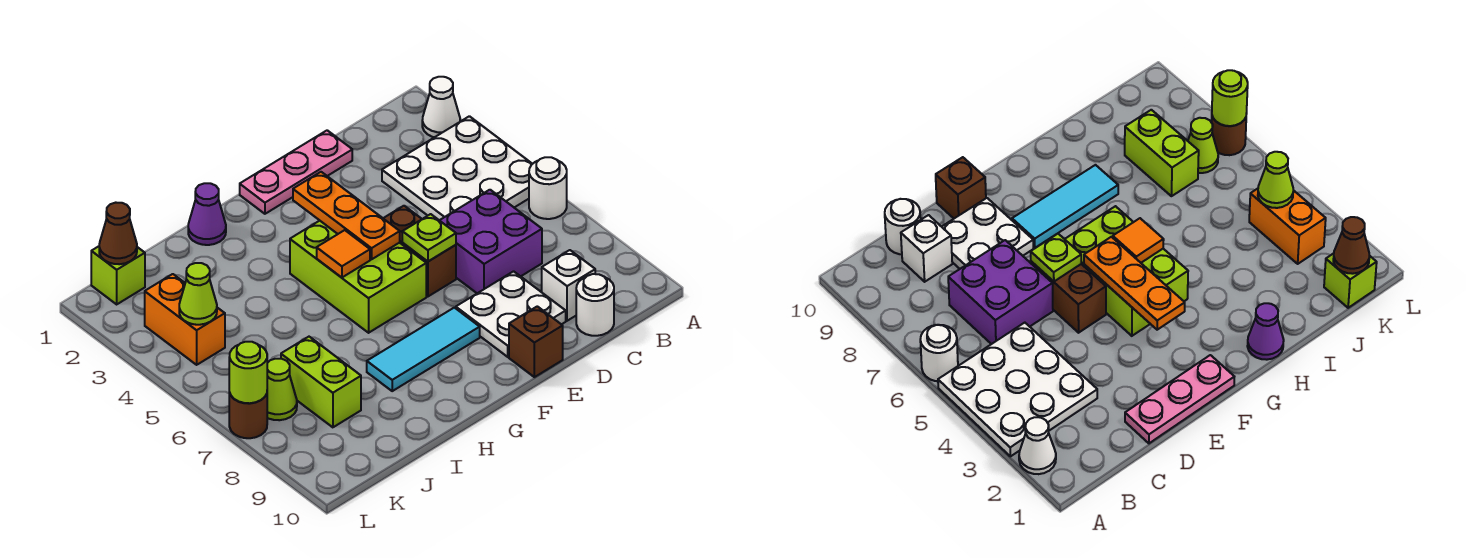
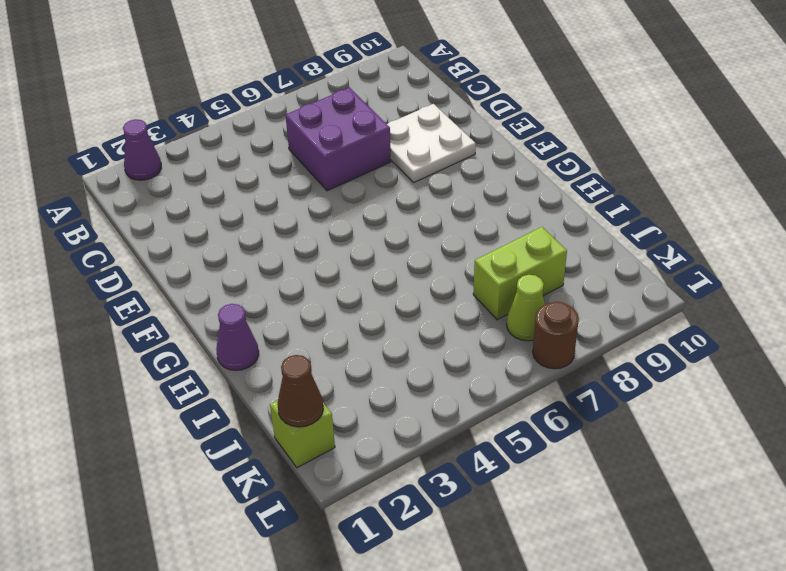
purple cone A2 level 1 -> white cone A2 level 1
none -> white plate A3:C5 level 1
none -> white round brick A6 level 1
none -> white brick C9 level 1

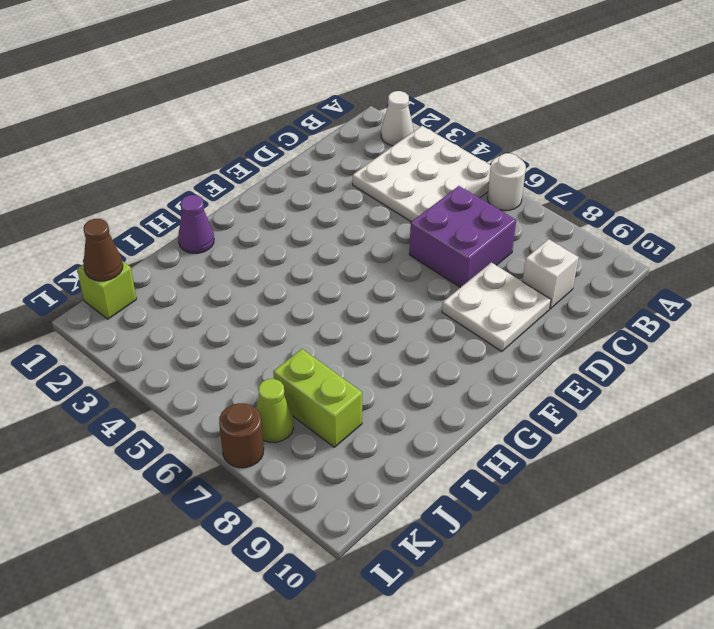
none -> white round brick C10 level 1
none -> pink plate D1:F1 level 1
none -> brown brick E5:E6 level 1

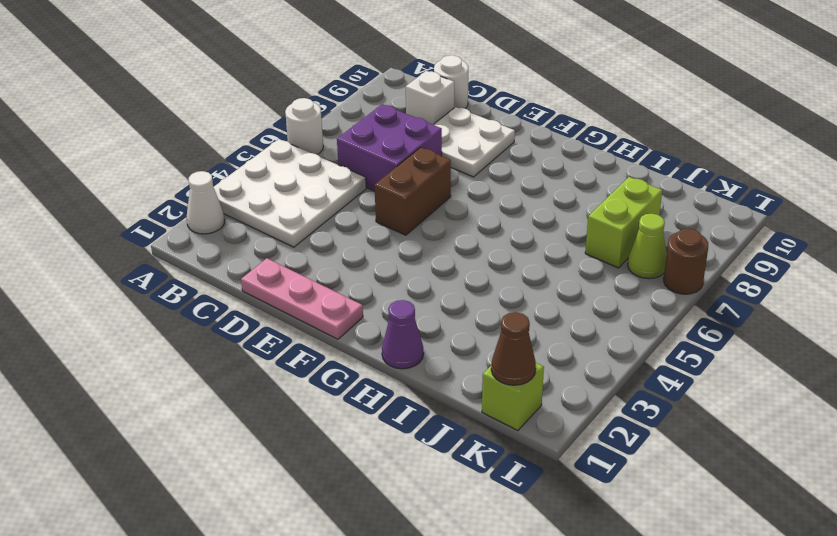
none -> brown brick E10 level 1
none -> lime brick F4:G6 level 1
none -> cyan tile F8:H8 level 1

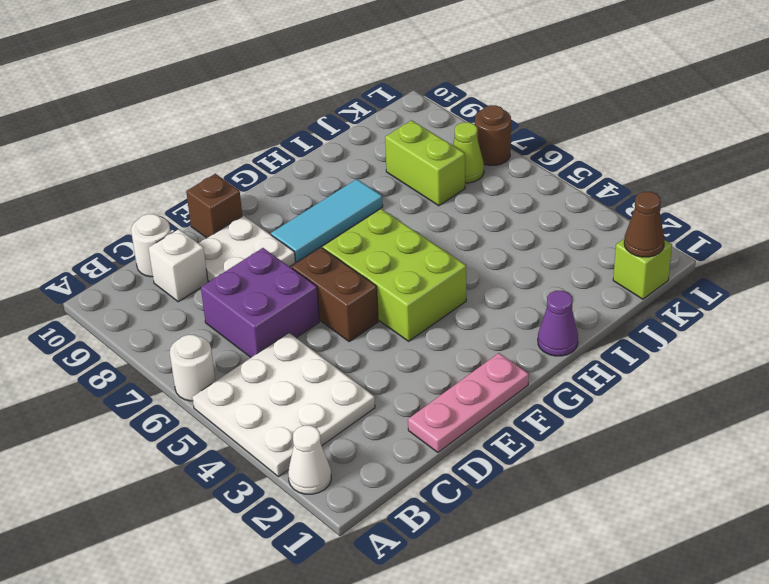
none -> orange brick K3:K4 level 1
none -> lime plate E6 level 2
none -> orange plate F3:F5 level 2

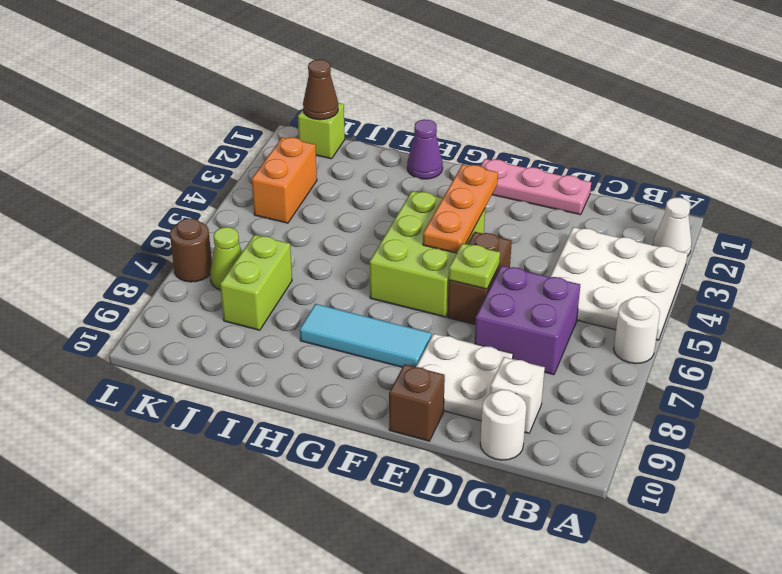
none -> orange tile G5 level 2
none -> lime cone K4 level 2
none -> lime round brick L7 level 2

